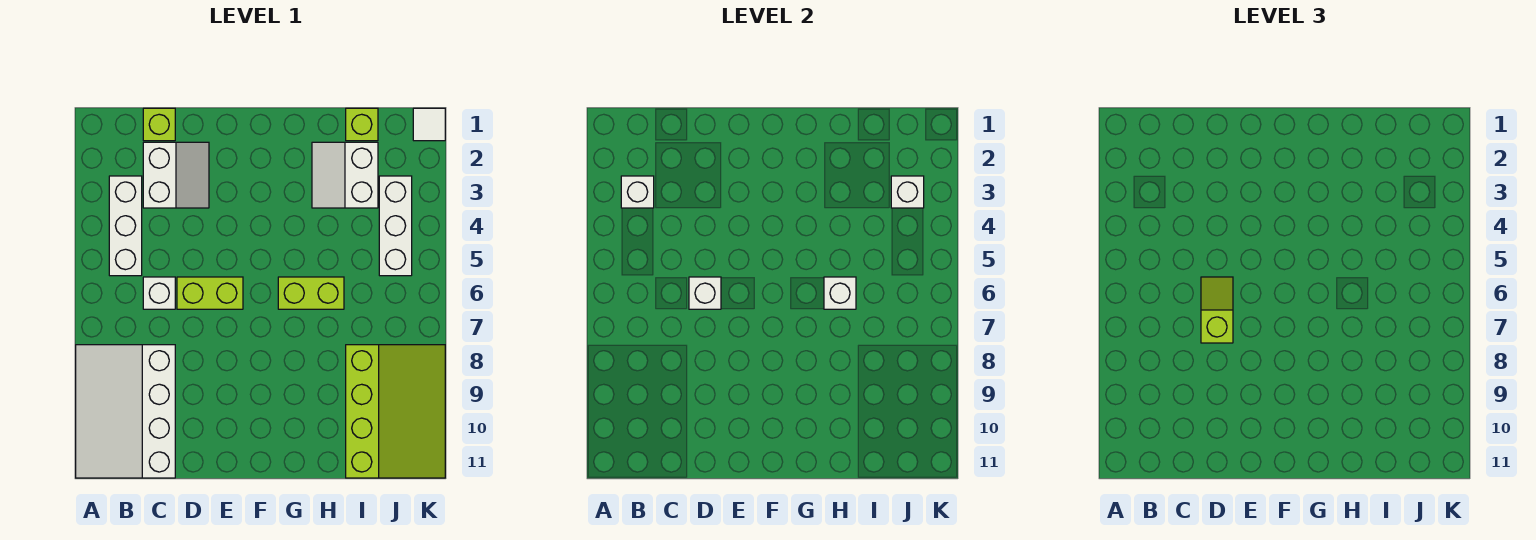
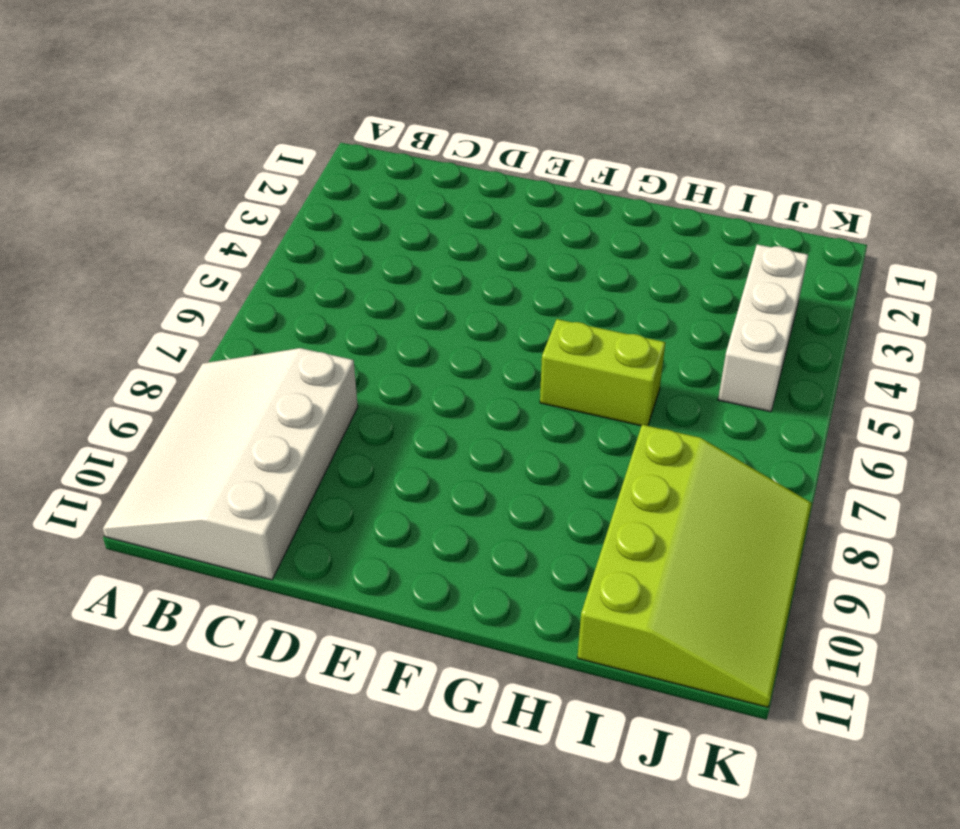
none -> white brick B3:B5 level 1
none -> lime brick C1 level 1
none -> white slope C2:D3 level 1 top C

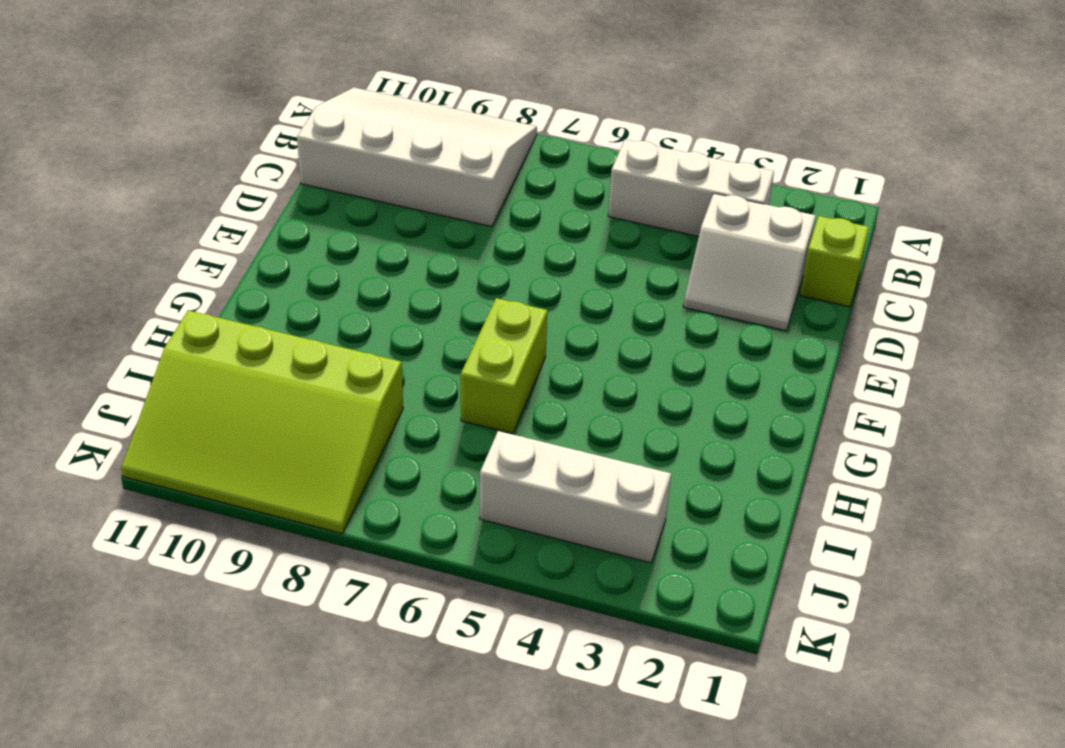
none -> white brick C6 level 1
none -> lime brick D6:E6 level 1
none -> white slope H2:I3 level 1 top I

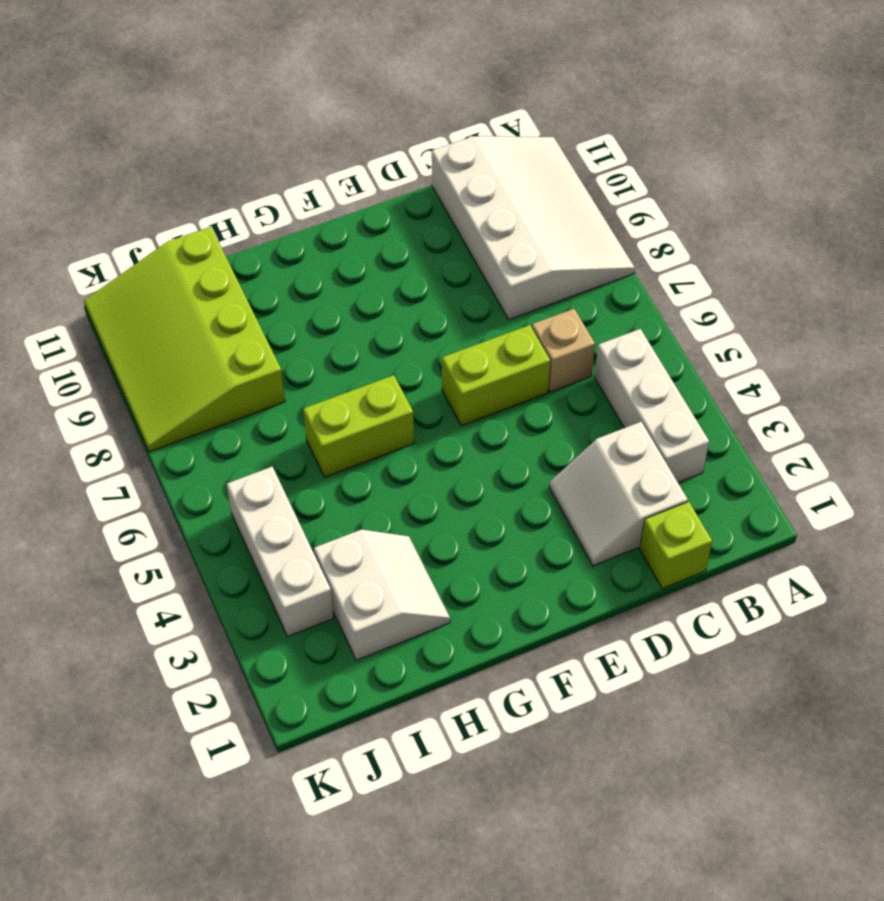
tan brick C6 level 1 -> white brick C6 level 1
none -> lime brick I1 level 1
none -> white tile K1 level 1
none -> white brick B3 level 2

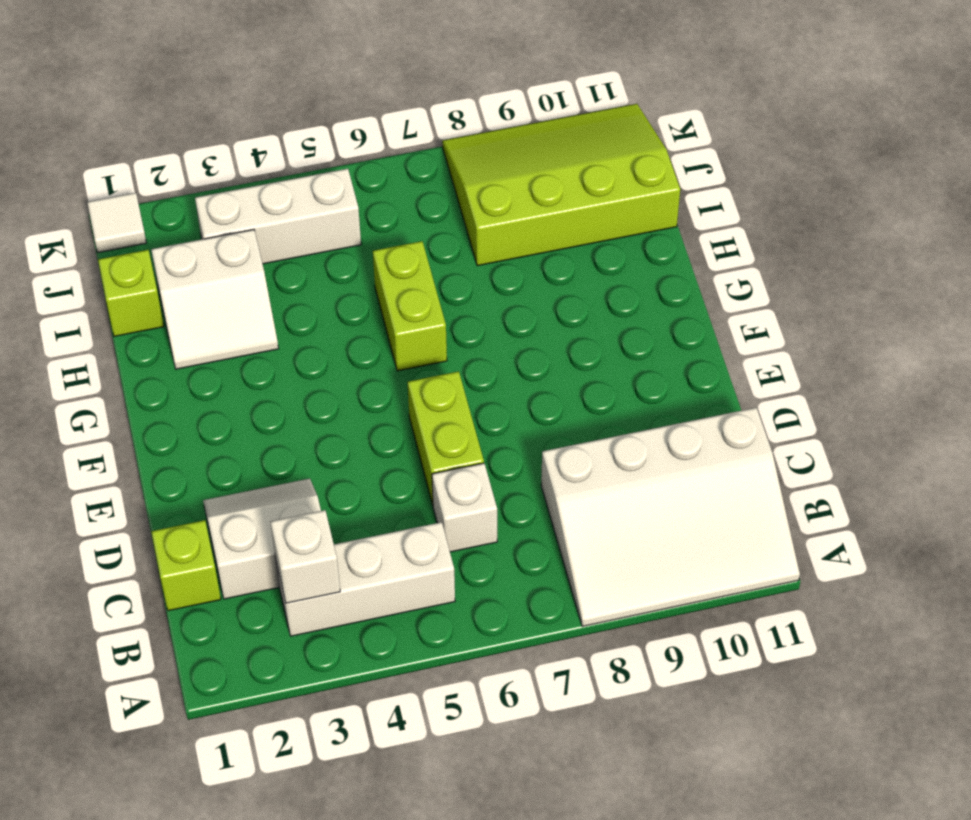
none -> white brick D6 level 2
none -> white brick H6 level 2
none -> white brick J3 level 2

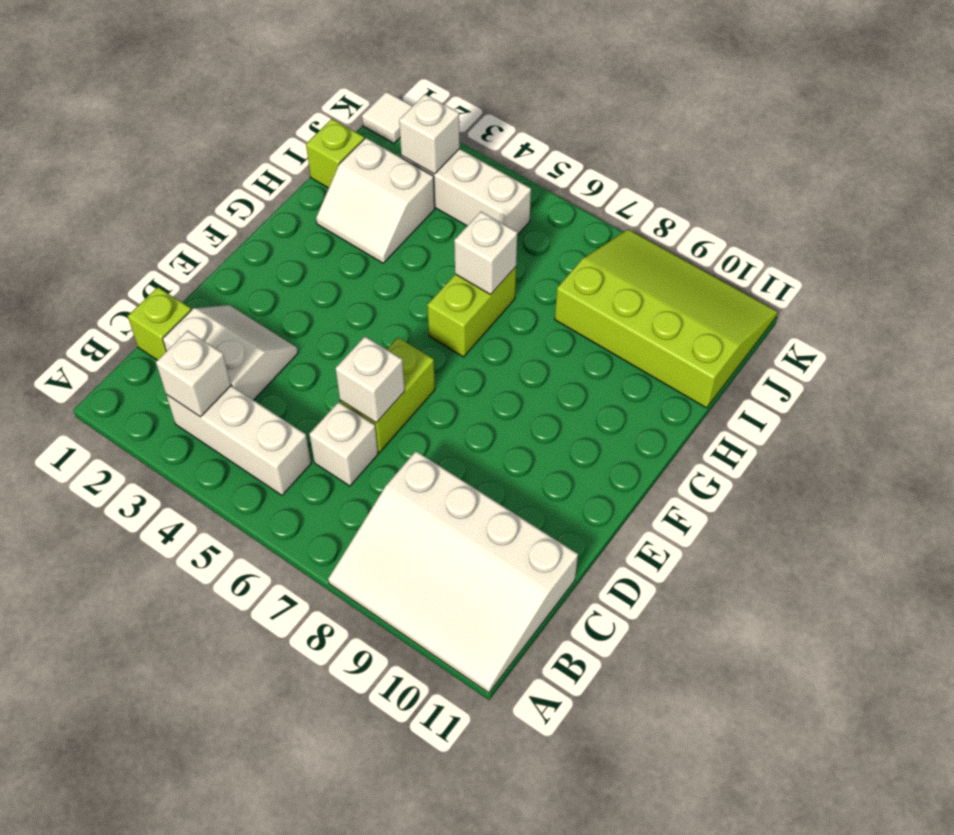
none -> lime slope D6:D7 level 3 top 7

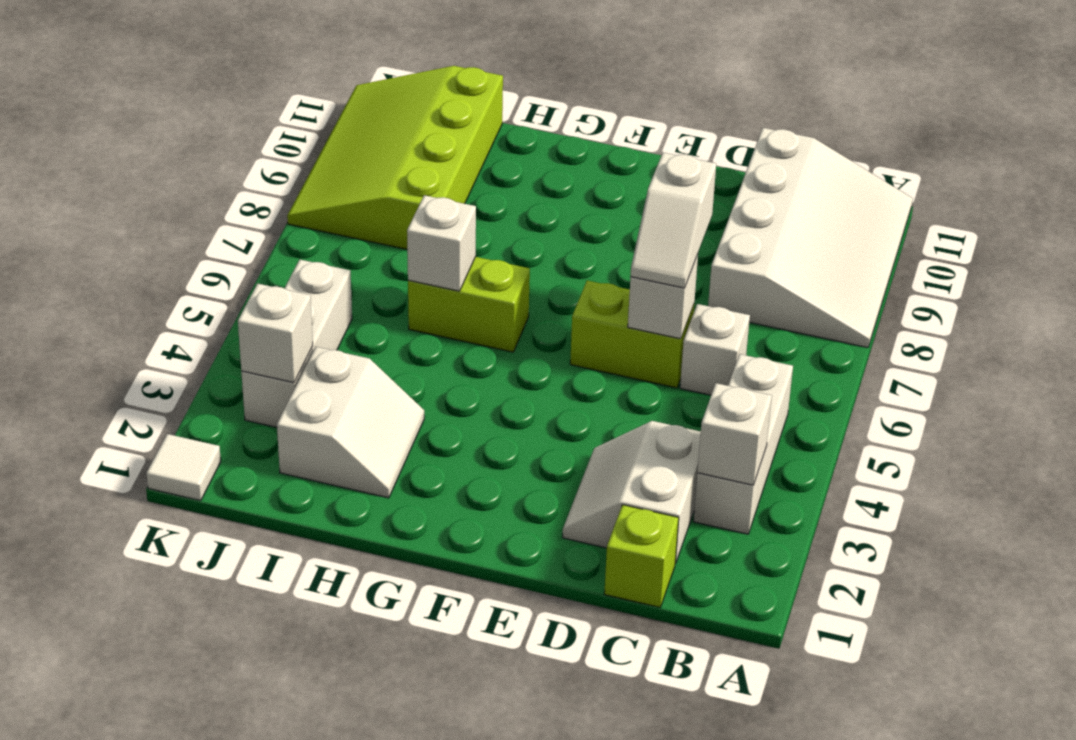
white slope D6:D7 level 3 top 7 -> lime slope D6:D7 level 3 top 7
none -> lime brick I1 level 1

